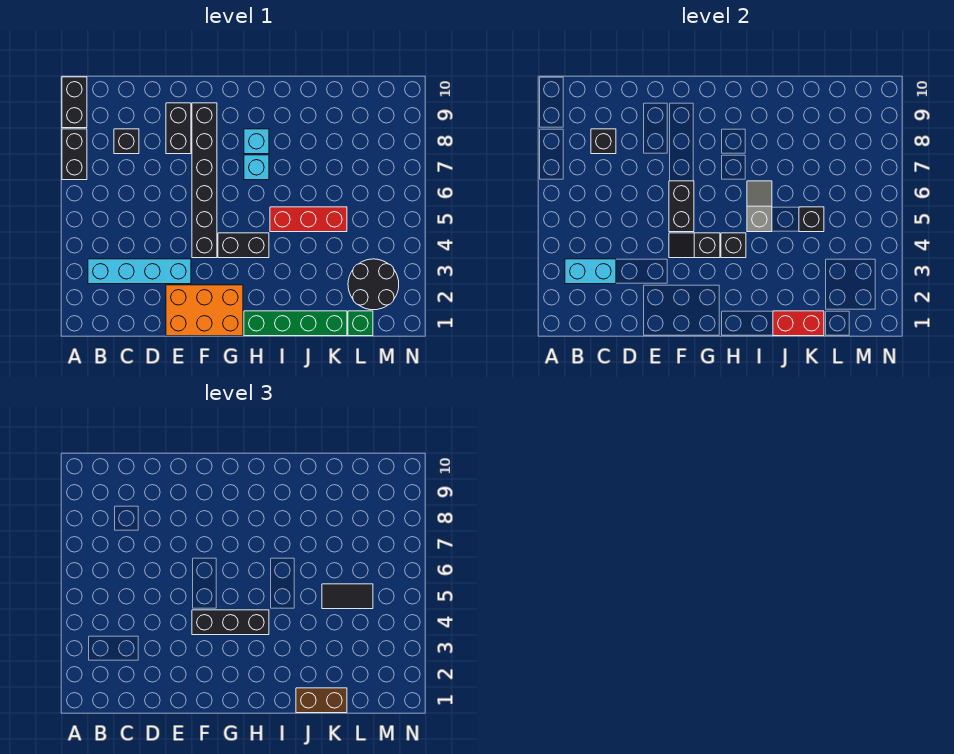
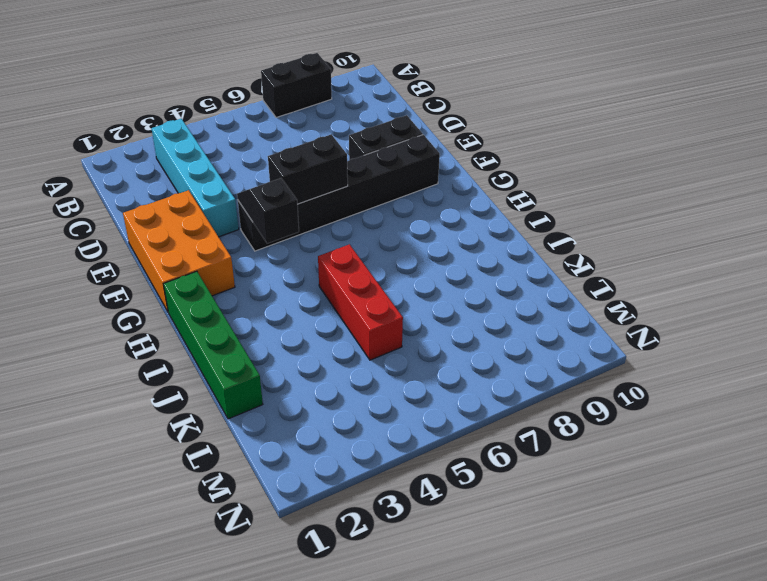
none -> black brick A9:A10 level 1
none -> black brick C8 level 1
none -> black brick G4:H4 level 1

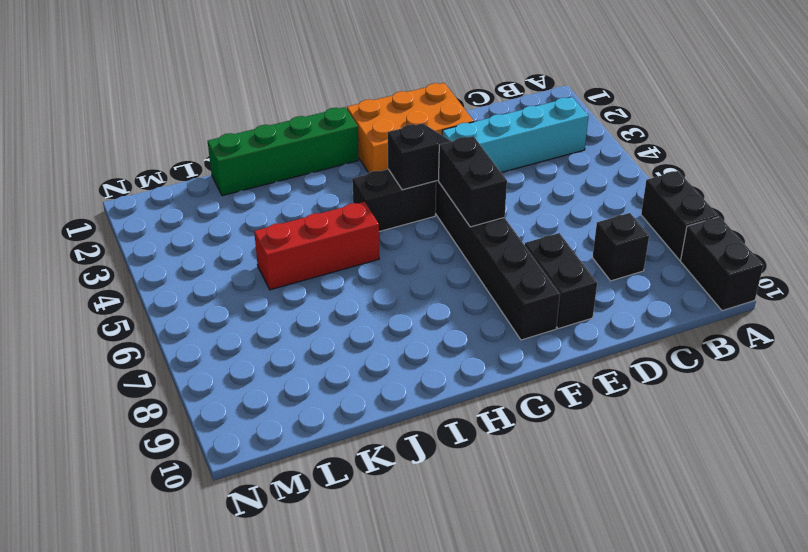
none -> cyan brick H7 level 1
none -> cyan brick H8 level 1
none -> green brick L1 level 1

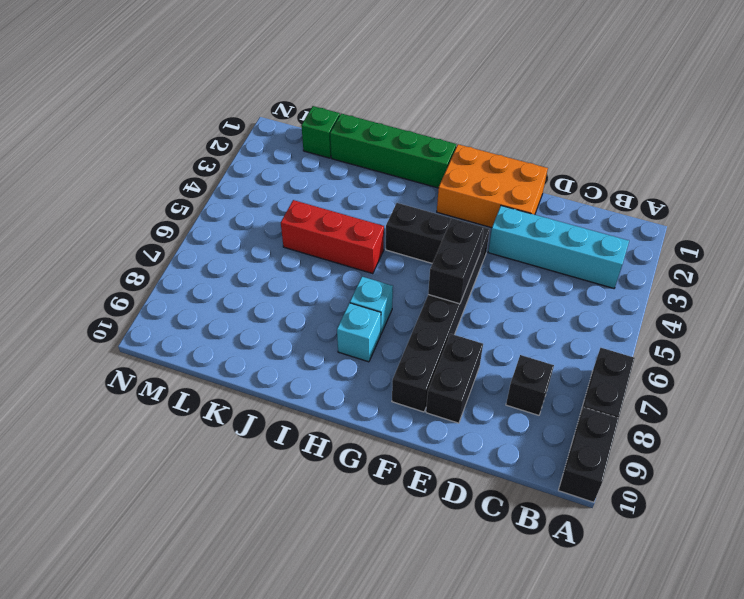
none -> black round brick L2:M3 level 1
none -> cyan brick B3:C3 level 2
none -> black brick C8 level 2

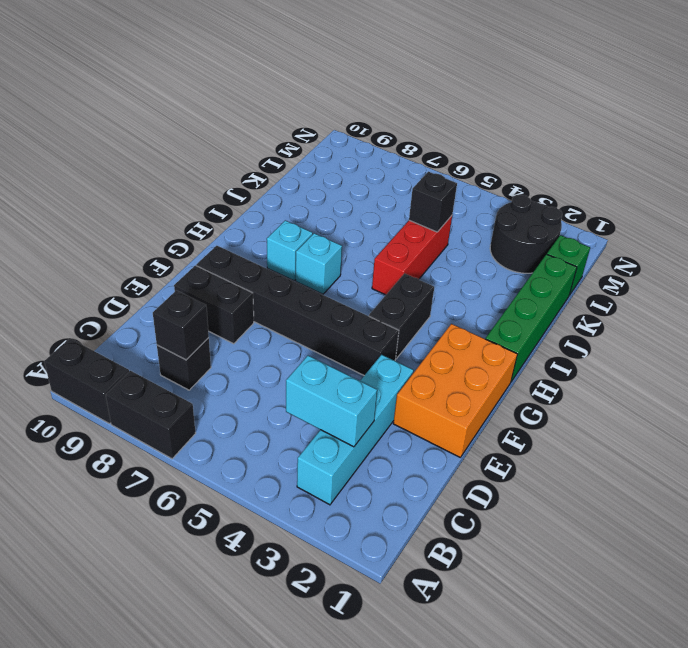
cyan brick C3:C4 level 2 -> cyan brick B3:C3 level 2
none -> black slope F4:G4 level 2 top G
none -> black brick F5:F6 level 2
none -> black brick H4 level 2

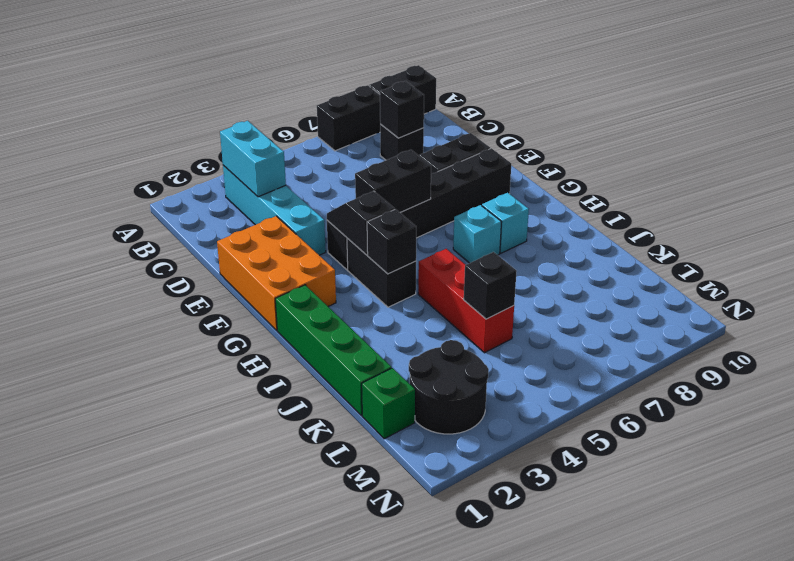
none -> grey slope I5:I6 level 2 top 5
none -> red brick J1:K1 level 2
none -> black brick F4:H4 level 3

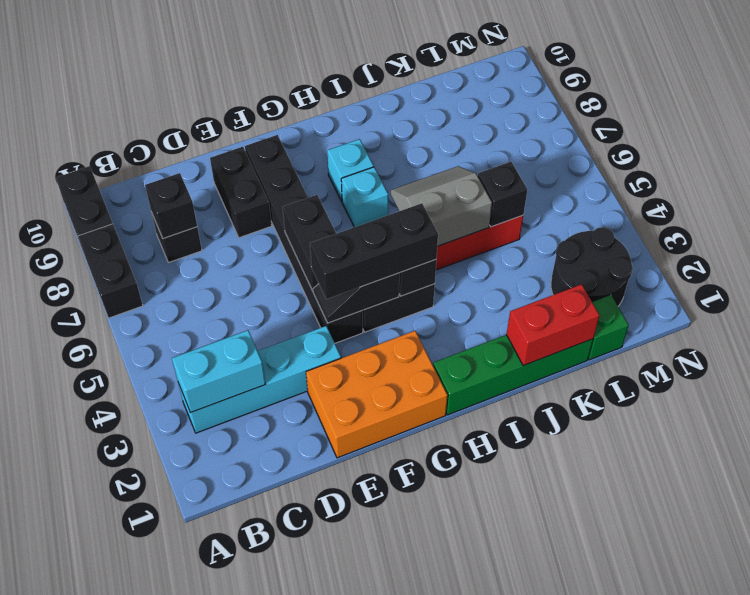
grey slope I5:J6 level 2 top 5 -> grey slope I5:I6 level 2 top 5
none -> brown brick J1:K1 level 3
none -> black tile K5:L5 level 3

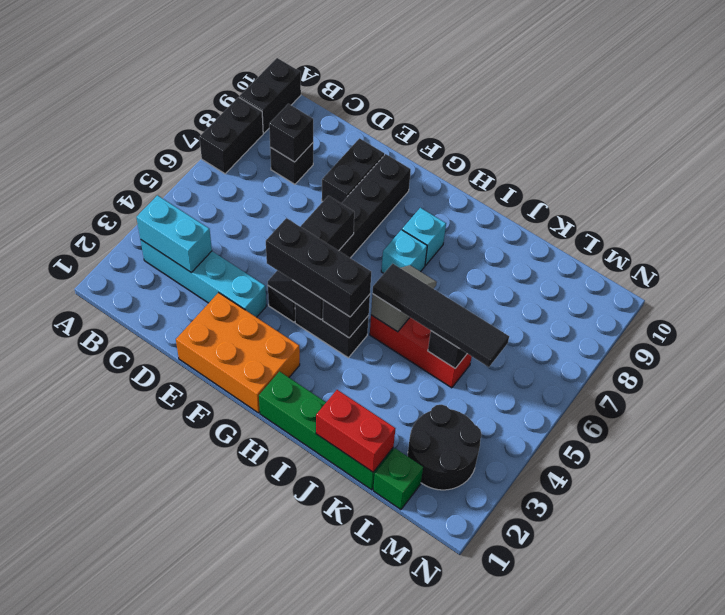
black tile I5:L5 level 3 -> black tile K5:L5 level 3
none -> brown brick J1:K1 level 3

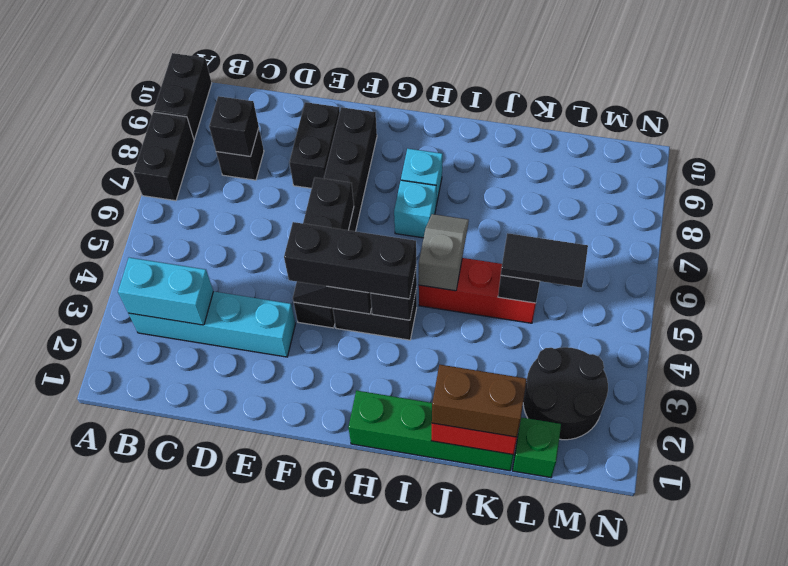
none -> orange brick E1:G2 level 1

